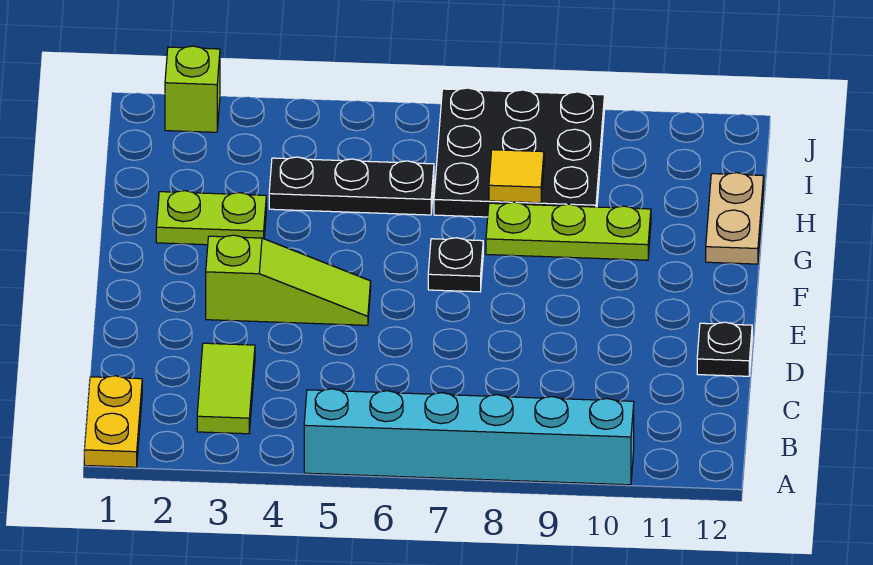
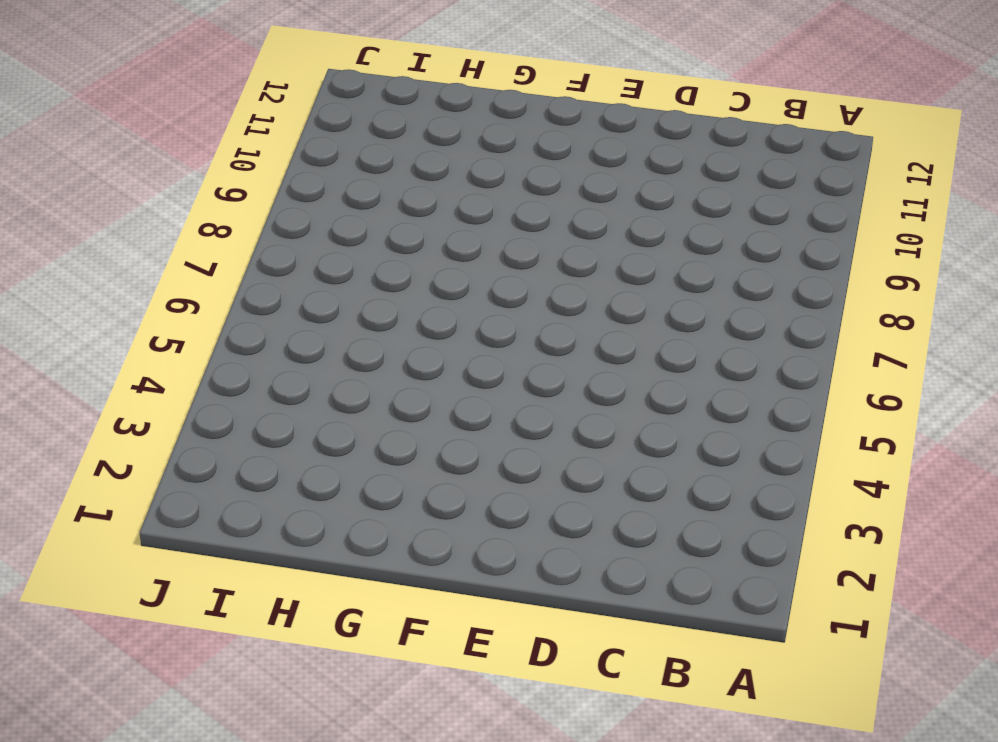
none -> yellow plate A1:B1 level 1
none -> cyan brick A5:A10 level 1
none -> lime tile B3:C3 level 1

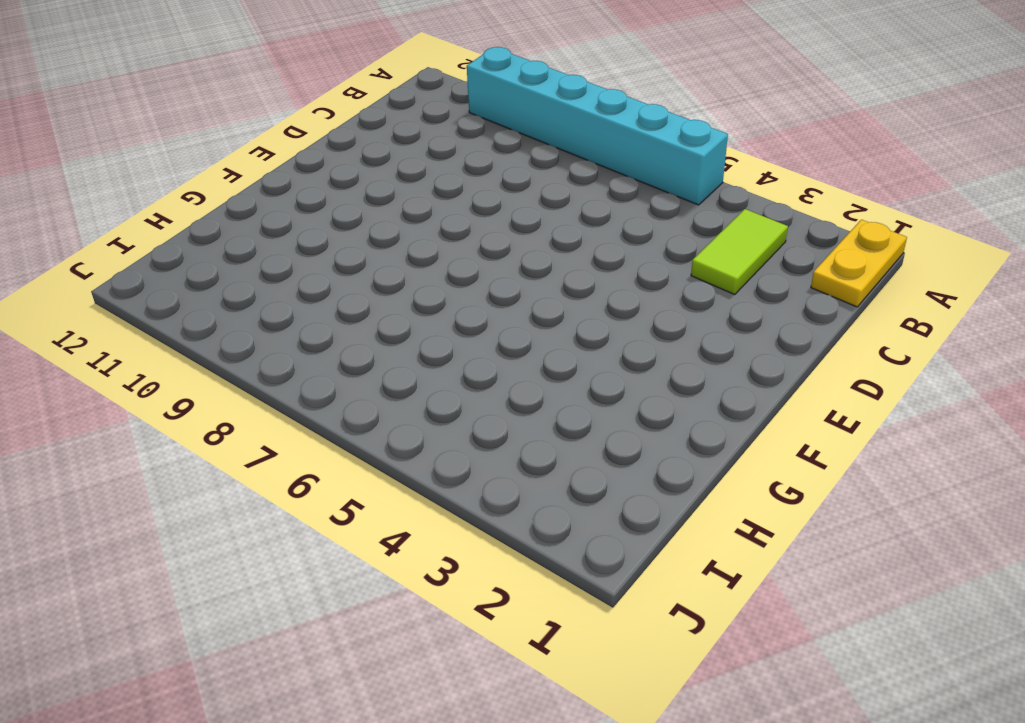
none -> black plate D12 level 1
none -> lime slope E3:E5 level 1 top 3
none -> black plate F7 level 1

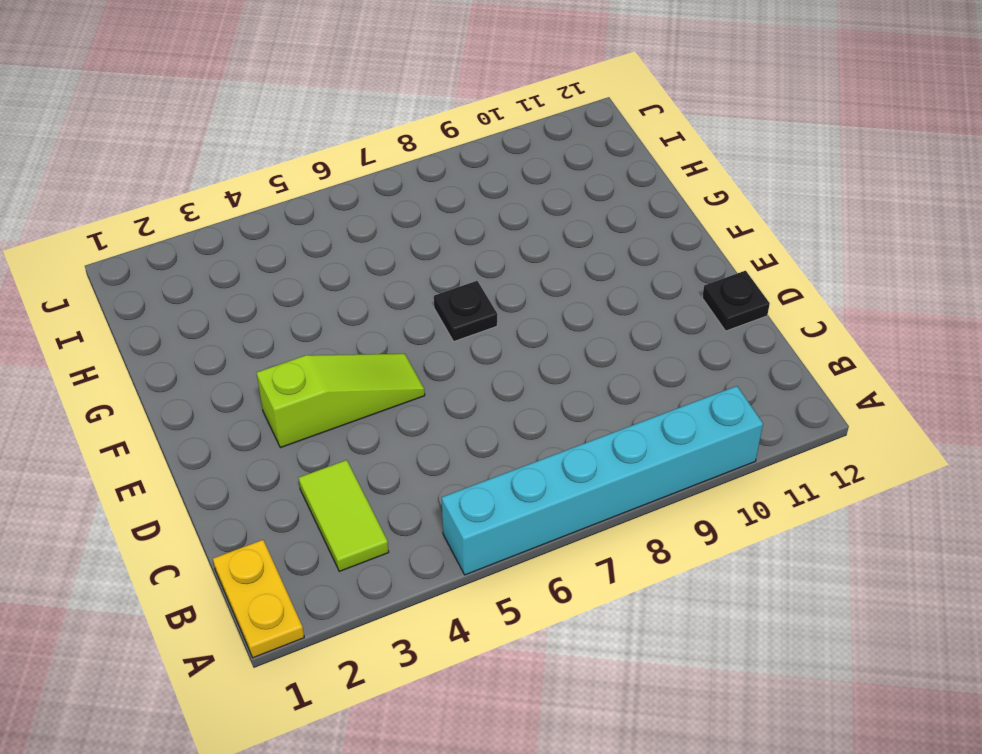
none -> lime plate G2:G3 level 1
none -> lime plate G8:G10 level 1
none -> tan plate G12:H12 level 1

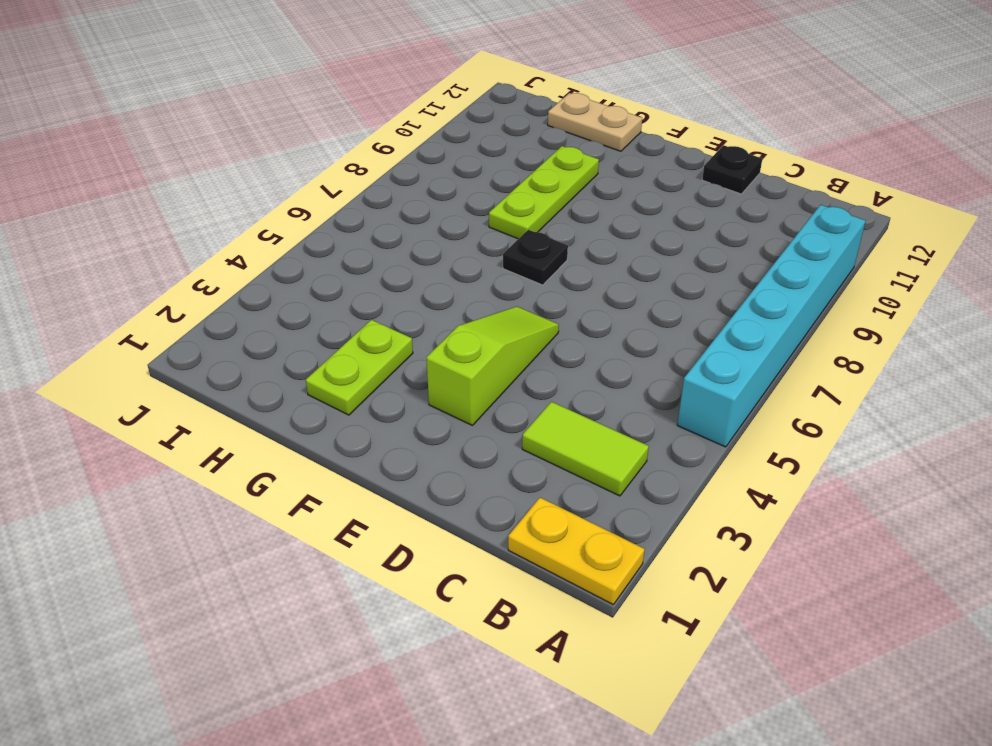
none -> black plate H4:H6 level 1
none -> black plate H7:J9 level 1
none -> lime brick J2 level 1

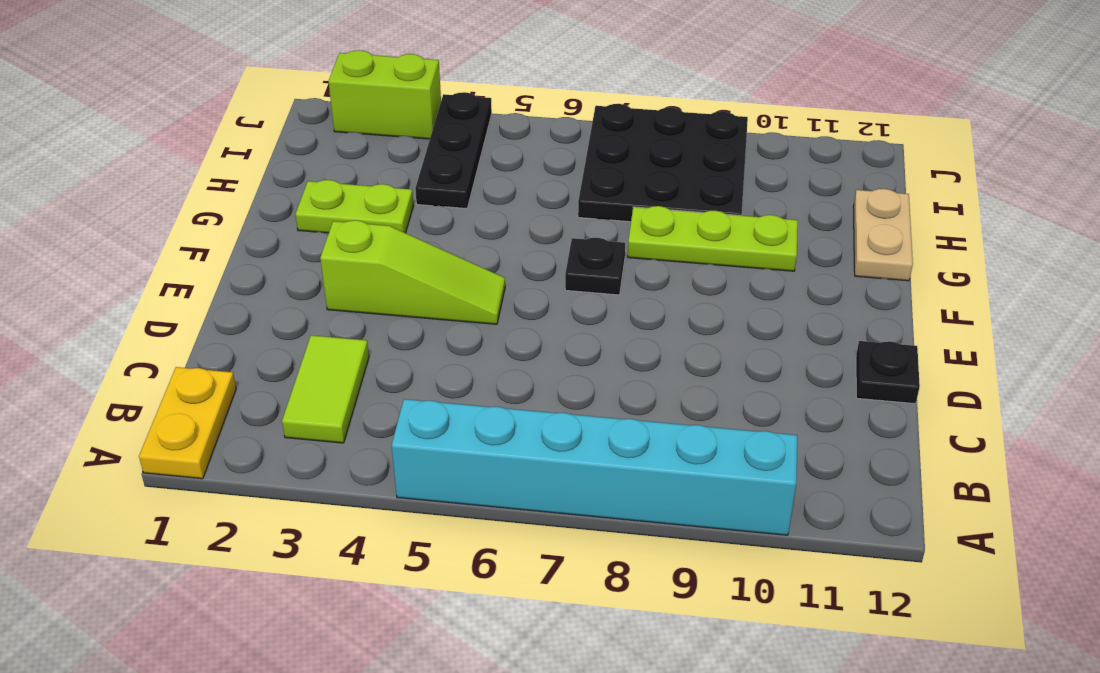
black plate H4:J4 level 1 -> black plate H4:H6 level 1
lime brick J2:J3 level 1 -> lime brick J2 level 1
none -> yellow tile H8 level 2

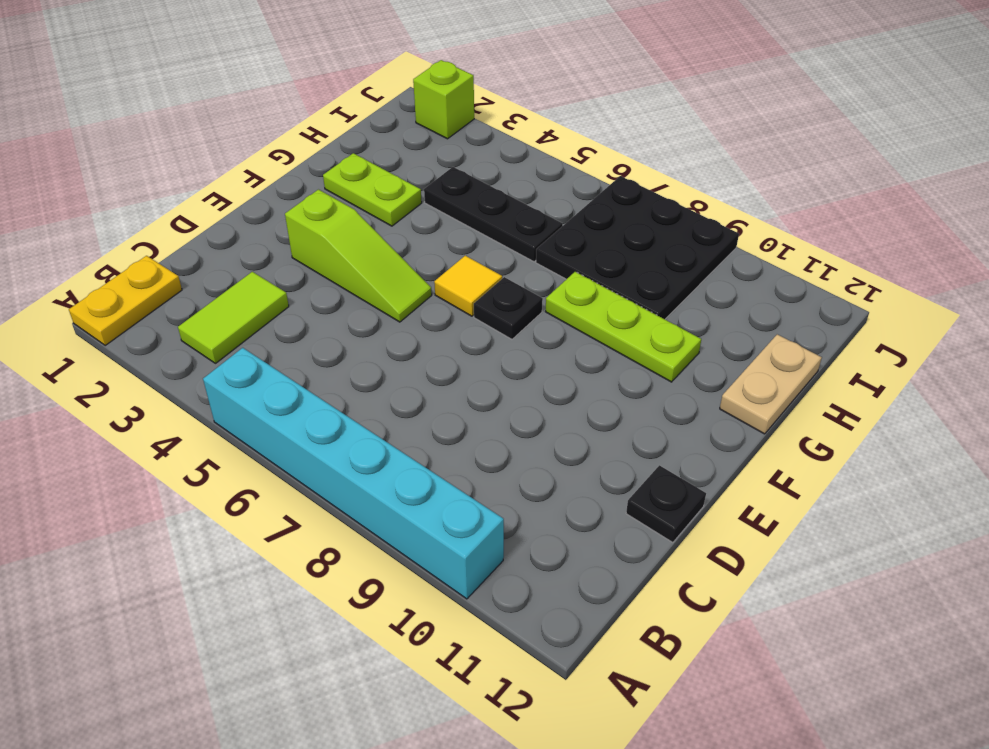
yellow tile F6 level 1 -> yellow tile H8 level 2

